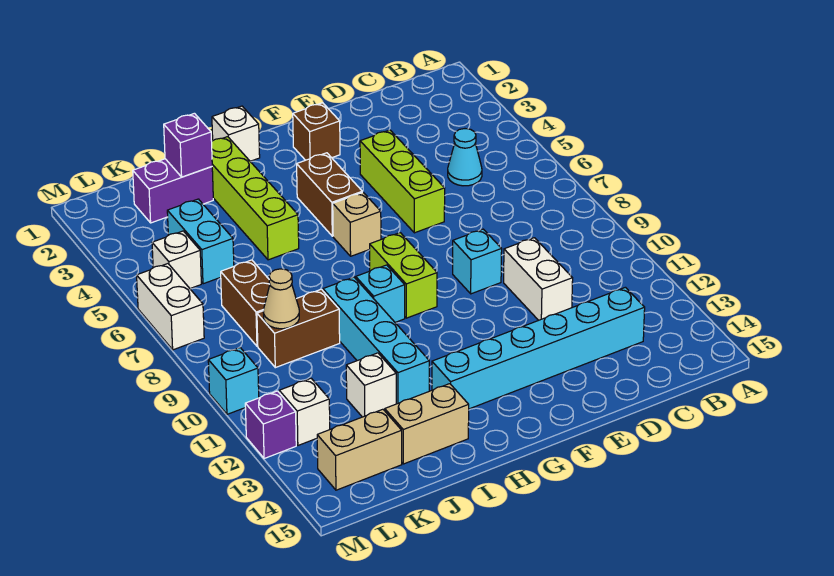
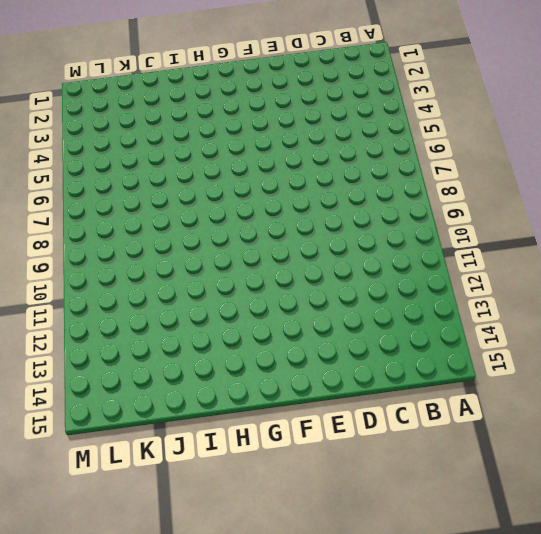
none -> cyan cone C5 level 1
none -> cyan brick C13:H13 level 1
none -> white brick D10:D11 level 1

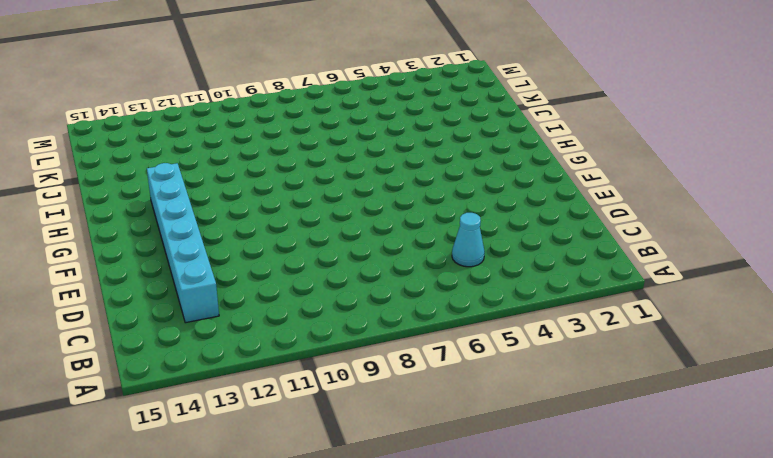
none -> white brick D10:D11 level 1
none -> lime brick E4:E6 level 1
none -> cyan brick E9 level 1

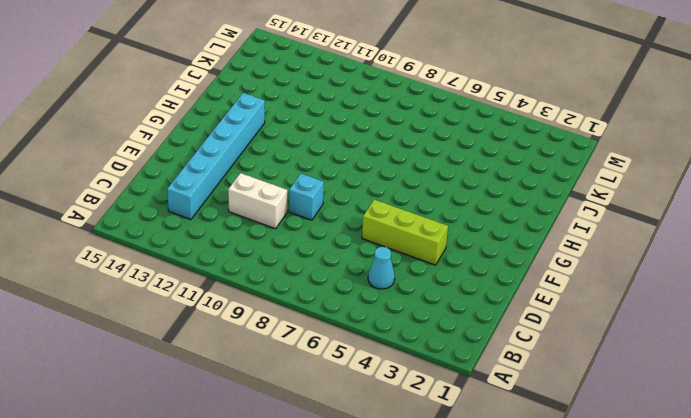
none -> brown brick F2 level 1
none -> brown brick G4:G5 level 1
none -> tan brick G6 level 1

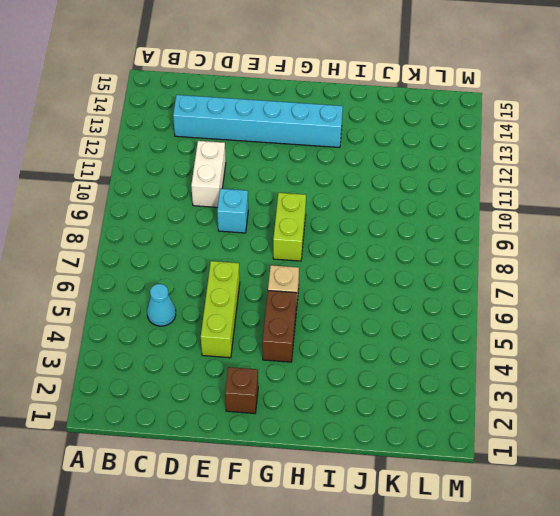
none -> white brick H1 level 1
none -> cyan brick H9 level 1
none -> lime brick I2:I5 level 1

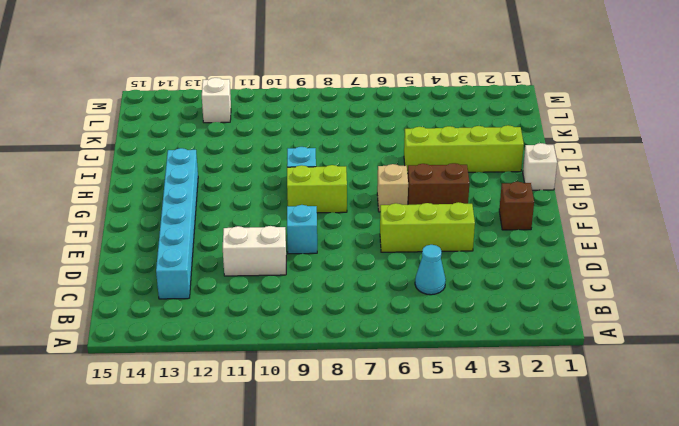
none -> cyan brick I9:I12 level 1
none -> tan brick I14:J14 level 1
none -> purple brick J2:K2 level 1

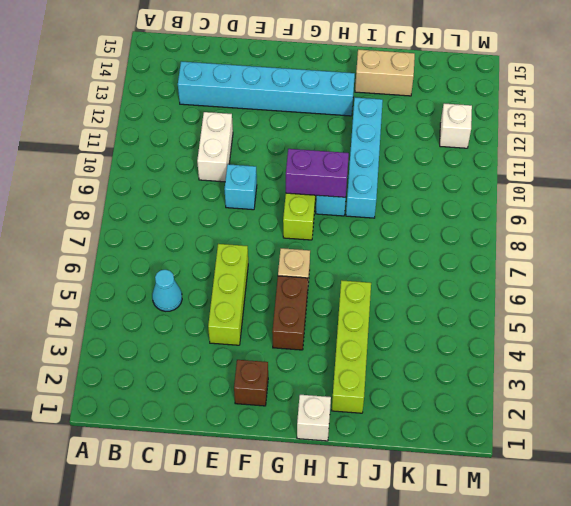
purple brick G9:H9 level 2 -> purple brick J2:K2 level 1
none -> brown brick J9:K9 level 1
none -> white brick J12 level 1
none -> cyan brick K4:K5 level 1

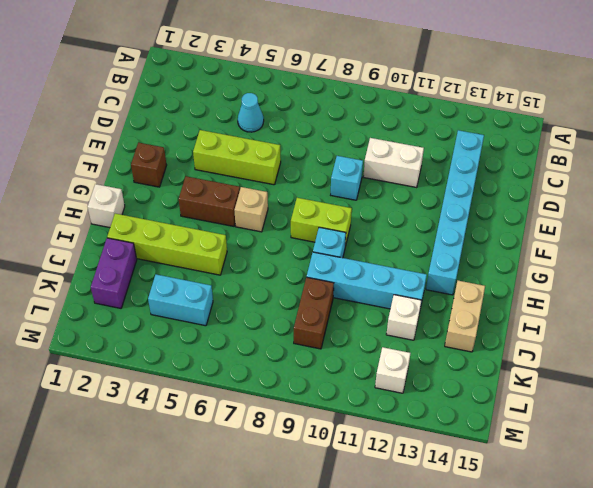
none -> brown brick K7:K8 level 1
none -> tan brick K14:L14 level 1
none -> white brick L5 level 1

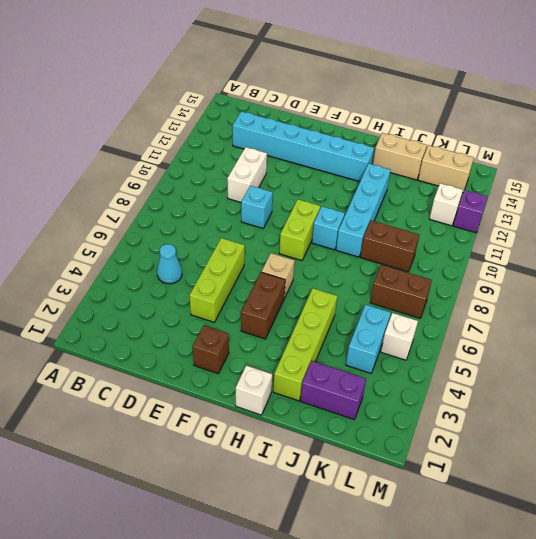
brown brick K7:L7 level 1 -> brown brick K7:K8 level 1
none -> white brick J12 level 1
none -> white brick M6:M7 level 1
none -> cyan brick M10 level 1

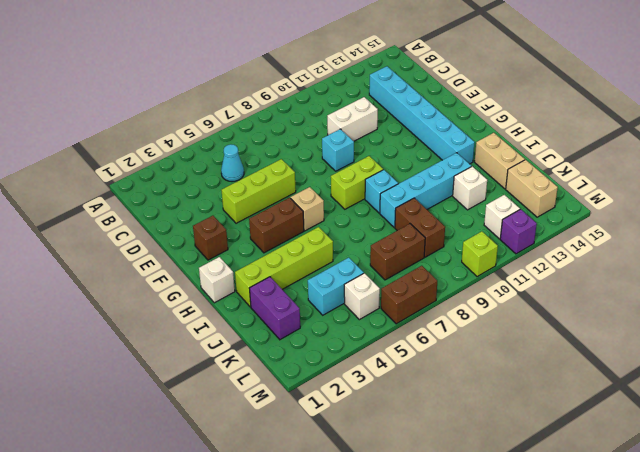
brown brick M6:M7 level 1 -> white brick M6:M7 level 1
lime brick M10 level 1 -> cyan brick M10 level 1
none -> purple brick J2 level 2
none -> tan cone K9 level 2

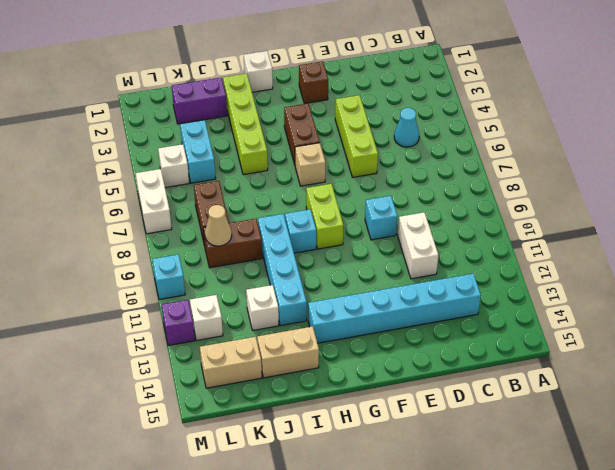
none -> purple brick J2 level 2

